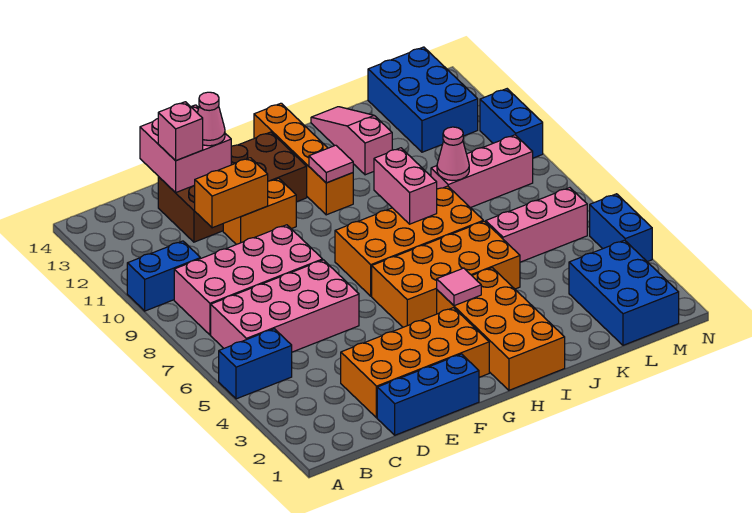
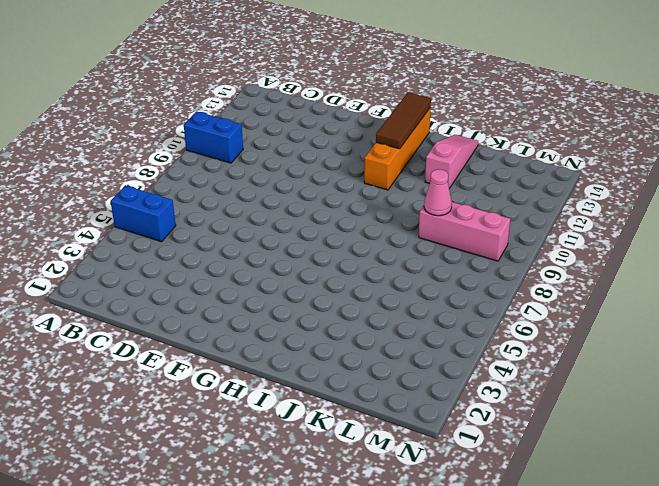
brown tile H12:H14 level 2 -> none
none -> pink brick B6:E7 level 1
none -> pink brick B8:E9 level 1
none -> blue brick D1:F1 level 1

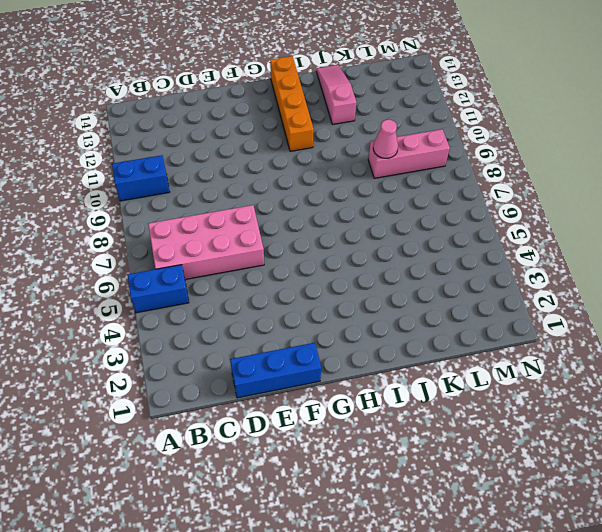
none -> pink brick B8:E9 level 1
none -> orange brick D2:G3 level 1
none -> brown brick D12:G13 level 1

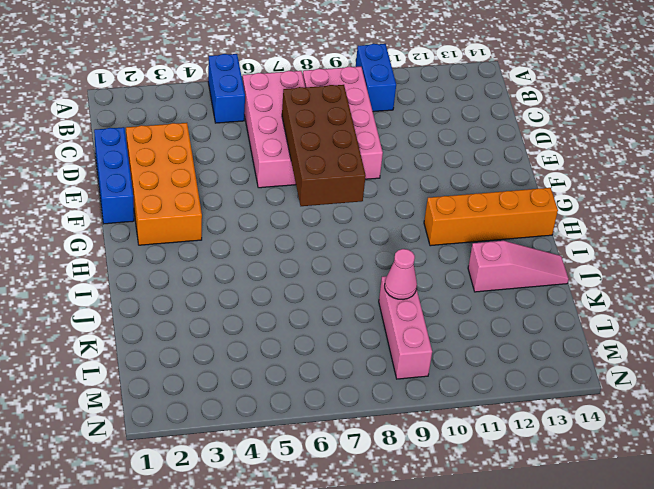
brown brick D7:G8 level 2 -> brown brick D12:G13 level 1
none -> orange brick E11:F11 level 1
none -> orange brick G5:J6 level 1
none -> orange brick G7:J8 level 1

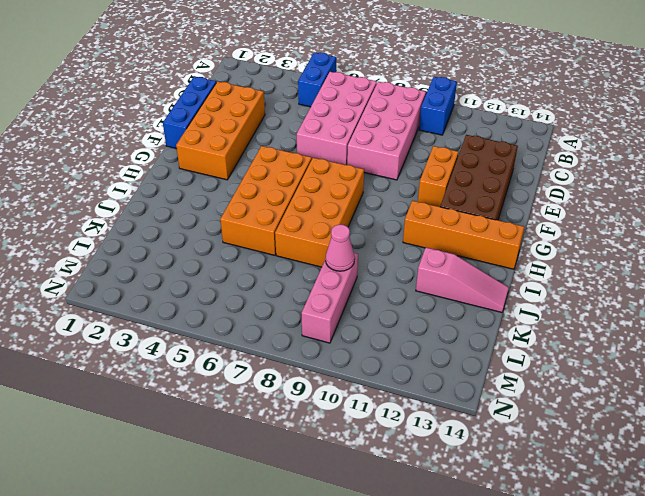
none -> orange brick H1:I4 level 1
none -> pink brick K6:M6 level 1
none -> blue brick L1:M3 level 1

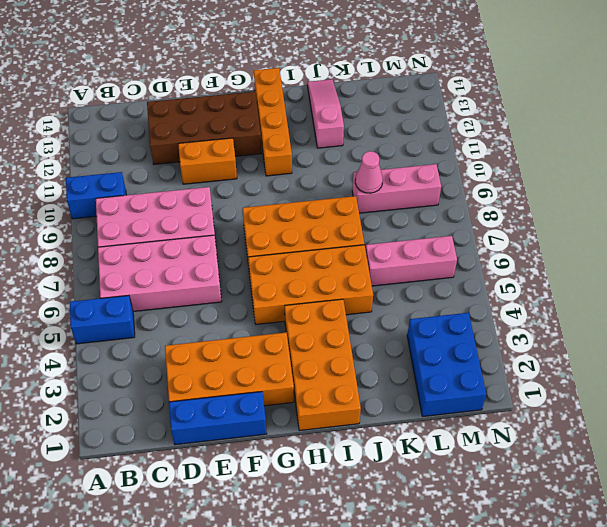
none -> blue brick L12:M14 level 1
none -> blue brick N4:N5 level 1
none -> blue brick N10:N11 level 1

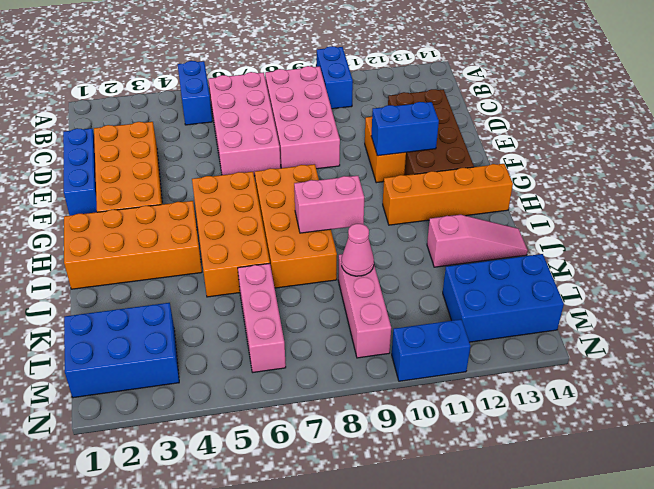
blue brick F11:F12 level 2 -> blue brick N4:N5 level 1
none -> orange brick D11:E11 level 2
none -> pink brick D13:E14 level 2
none -> pink tile H4 level 2

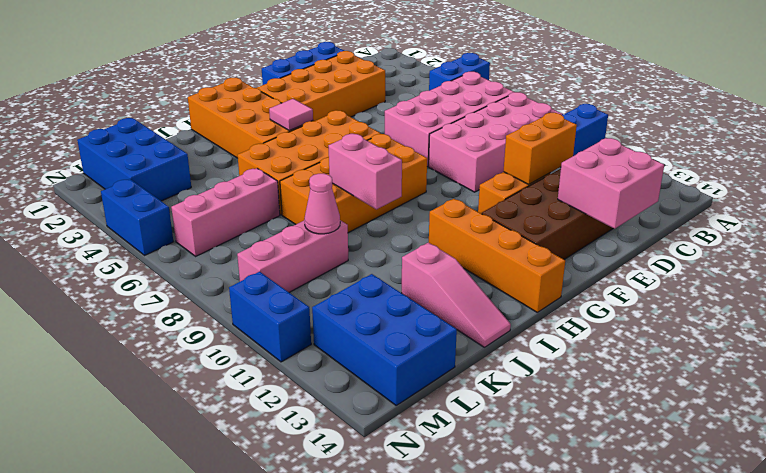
none -> pink tile H11 level 2
none -> pink brick D13 level 3
none -> pink cone E13 level 3

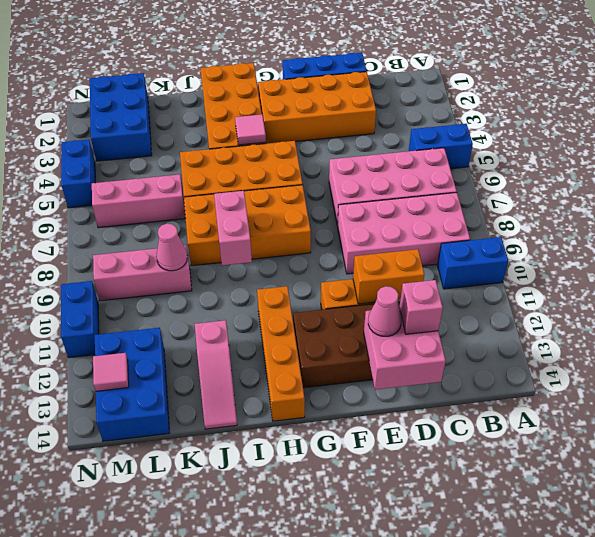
pink tile M13 level 2 -> pink tile H11 level 2

